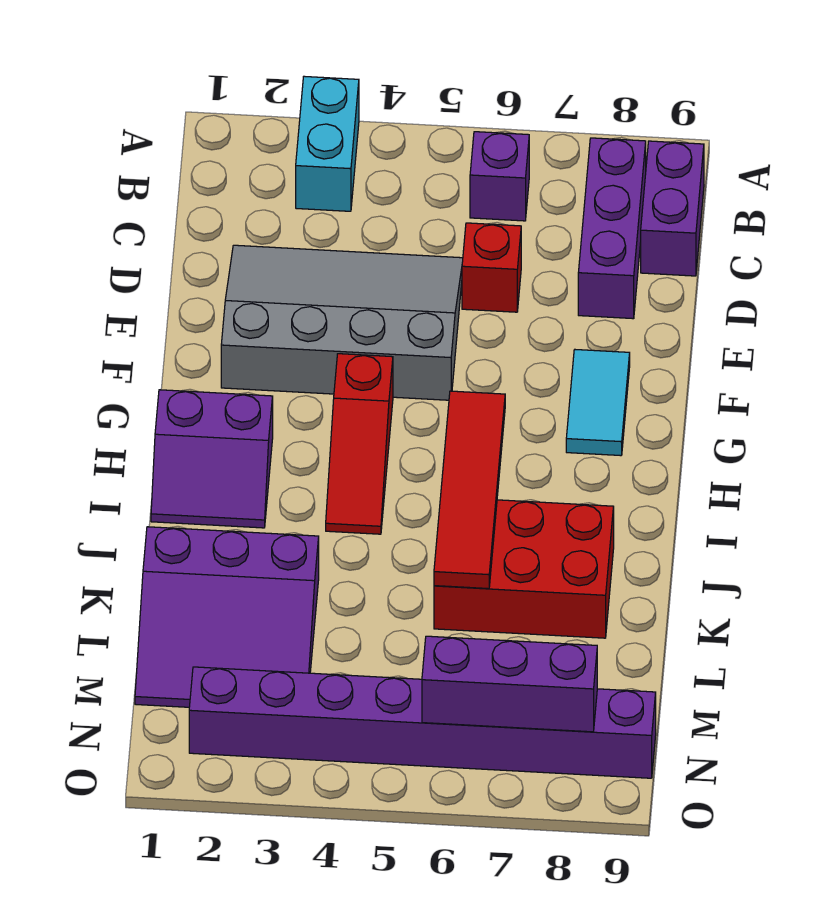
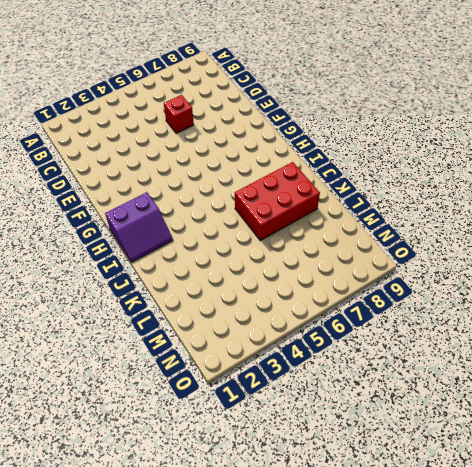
none -> cyan brick A3:B3 level 1
none -> purple brick B6 level 1
none -> purple brick B8:D8 level 1

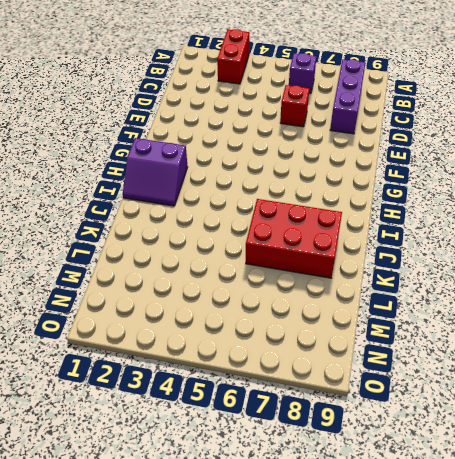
red brick A3:B3 level 1 -> cyan brick A3:B3 level 1
none -> purple brick B9:C9 level 1
none -> grey slope D2:F5 level 1 top F
none -> cyan tile F8:G8 level 1

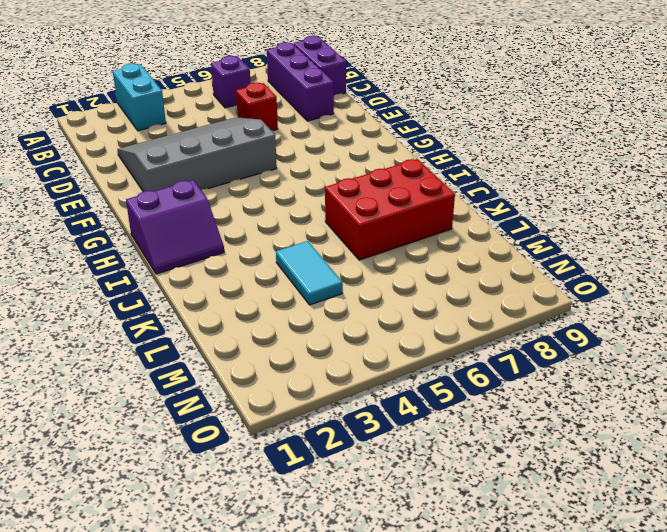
cyan tile K4:L4 level 1 -> cyan tile F8:G8 level 1
none -> red slope G4:I4 level 1 top G
none -> purple slope K1:M3 level 1 top K
none -> purple brick N2:N9 level 1

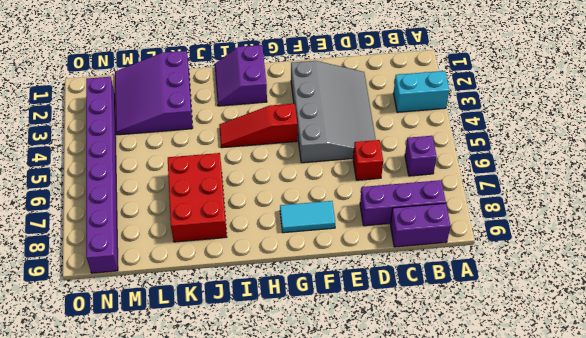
none -> red tile H6:K6 level 2
none -> purple brick N6:N8 level 2

